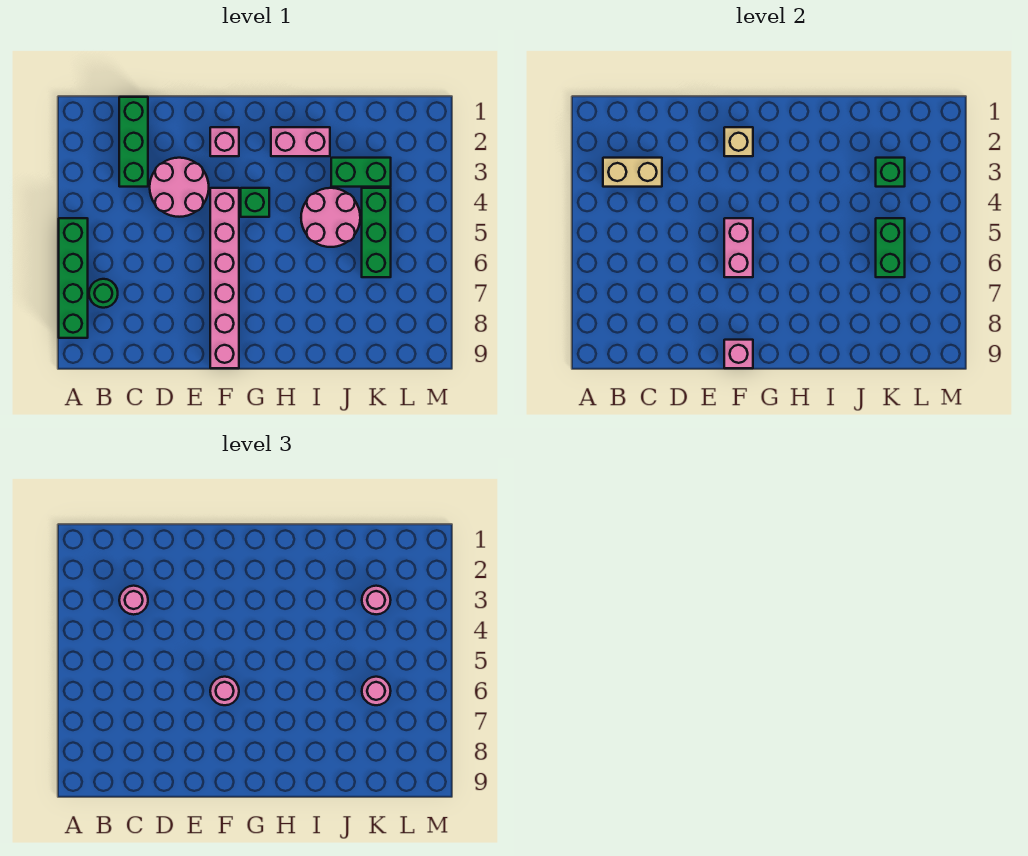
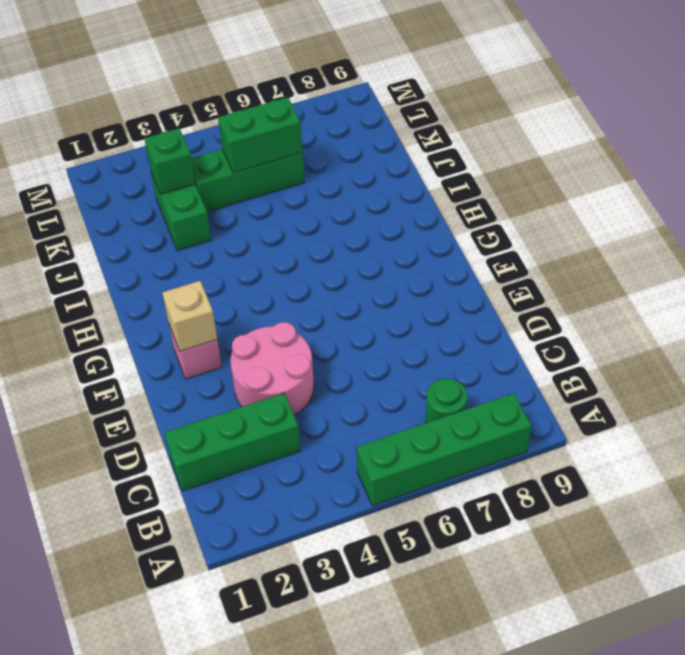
none -> pink brick F4:F9 level 1
none -> green brick G4 level 1
none -> pink brick H2:I2 level 1

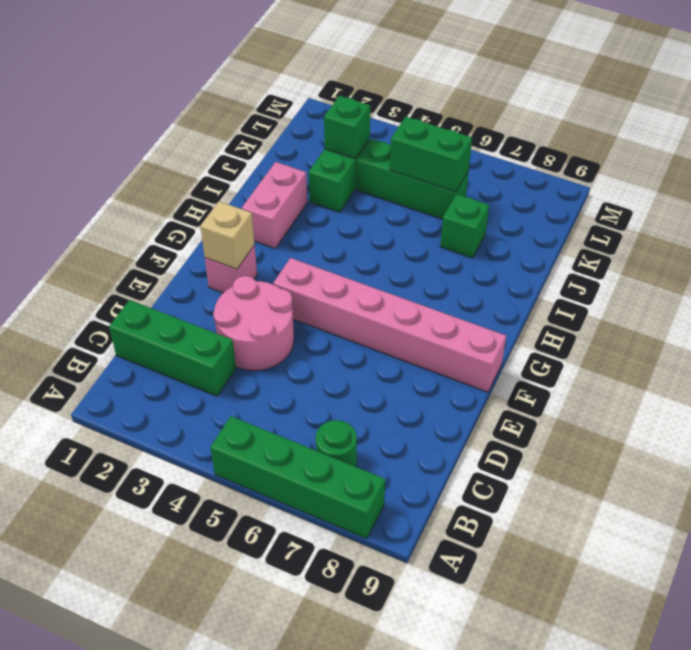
green brick J7 level 1 -> green brick G4 level 1
none -> pink round brick I4:J5 level 1
none -> tan brick B3:C3 level 2
none -> pink brick F5:F6 level 2

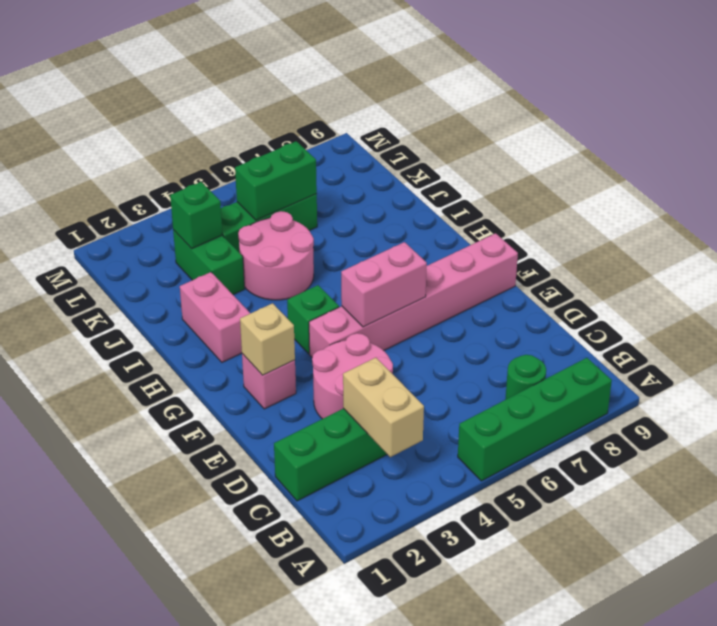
none -> pink brick F9 level 2
none -> pink round brick C3 level 3
none -> pink round brick F6 level 3

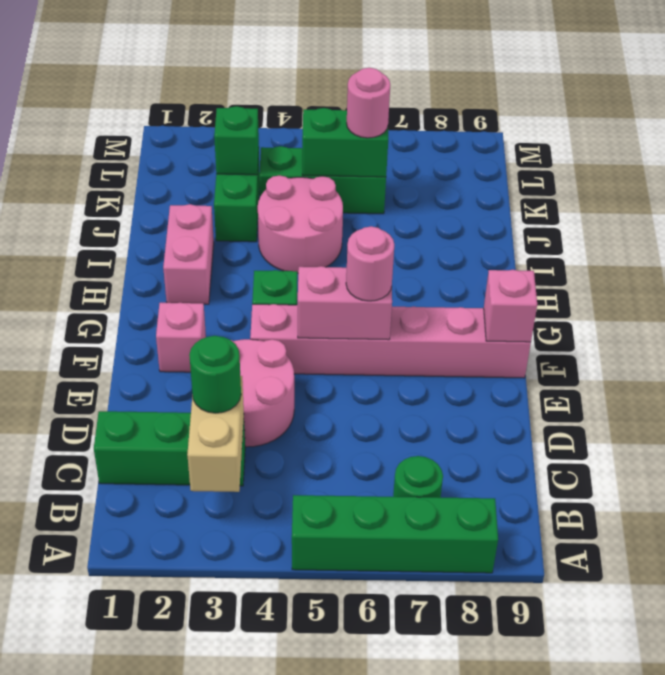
green round brick C3 level 3 -> pink round brick C3 level 3
none -> tan brick F2 level 2
none -> pink round brick K3 level 3

